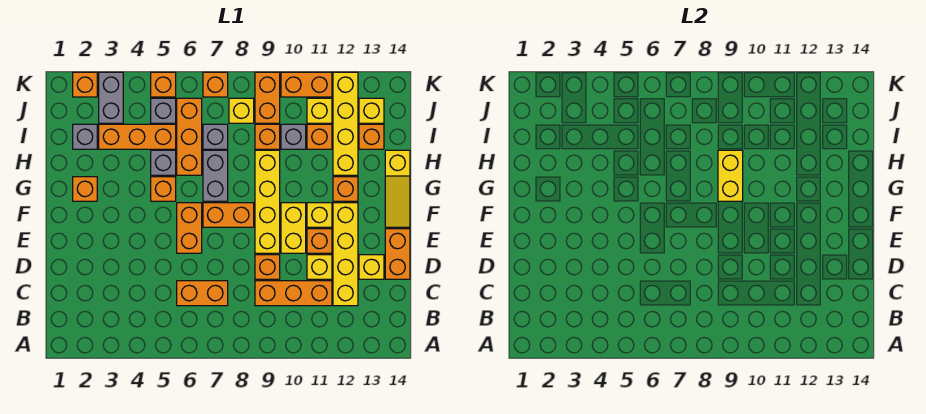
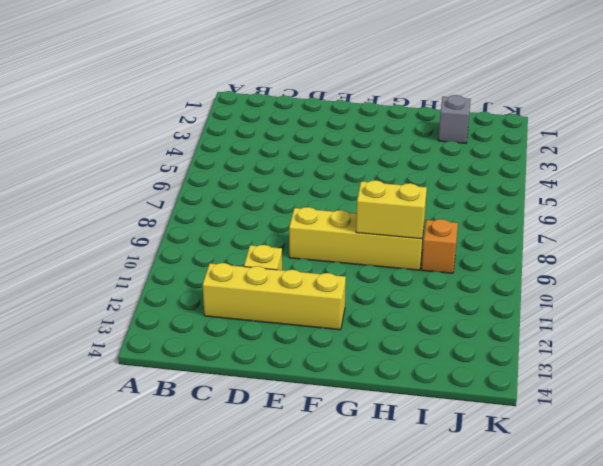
none -> orange brick C6:C7 level 1
none -> orange brick C9:C11 level 1
none -> orange brick D9 level 1
none -> yellow brick D13 level 1

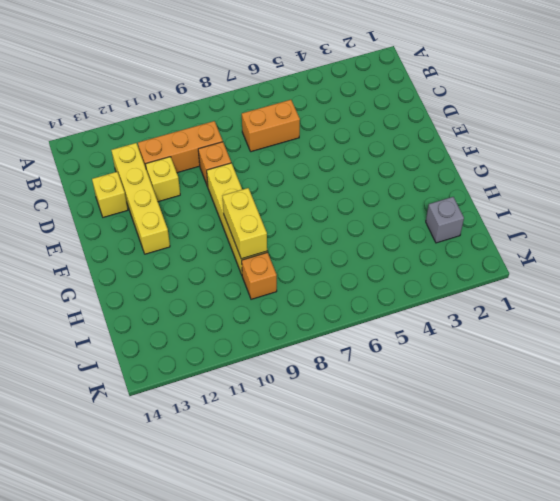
none -> orange brick D14:E14 level 1
none -> orange brick E6:F6 level 1
none -> yellow brick E10:F10 level 1
none -> orange brick E11 level 1

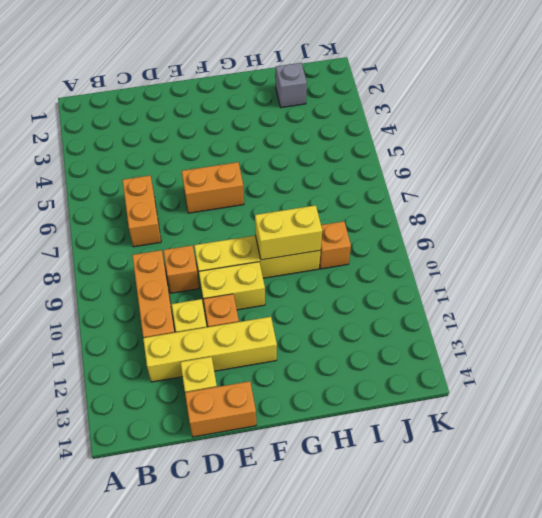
none -> orange brick F7:F8 level 1
none -> yellow brick F11 level 1
none -> yellow slope F14:H14 level 1 top H
none -> orange brick G2 level 1

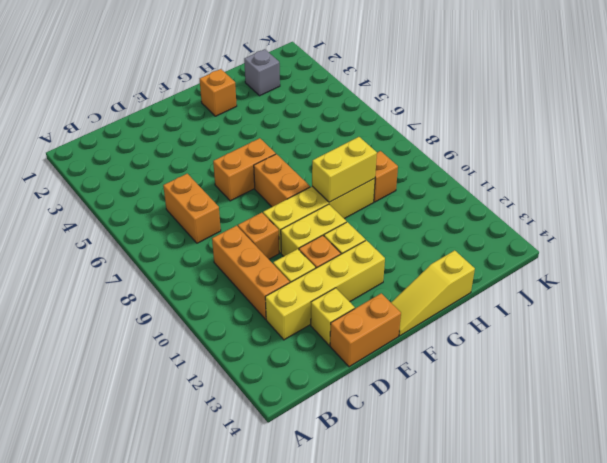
none -> orange brick G5 level 1
none -> grey brick G7:H7 level 1
none -> orange brick G12 level 1
none -> grey brick H5 level 1

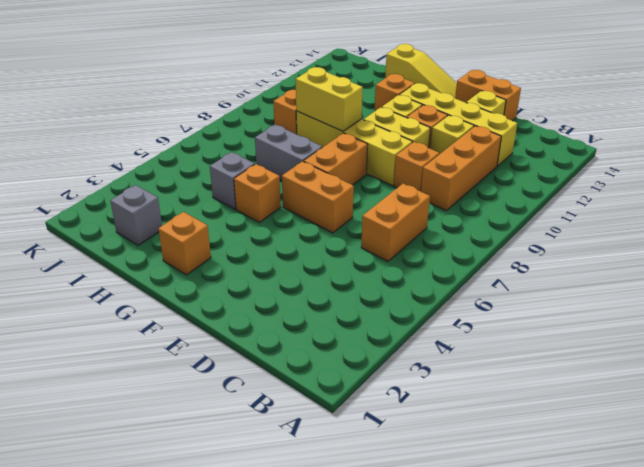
none -> orange brick H6:J6 level 1
none -> yellow brick H12:K12 level 1
none -> orange brick I3:I5 level 1
none -> grey brick I7 level 1

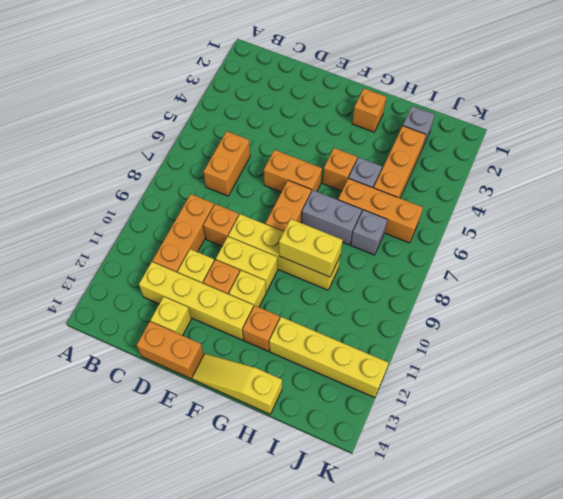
none -> orange brick I9 level 1
none -> grey brick I10 level 1
none -> orange brick I11 level 1
none -> orange brick I13 level 1

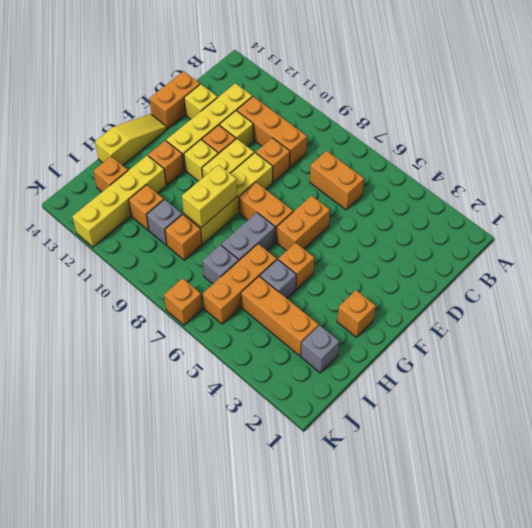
none -> grey brick J3:K3 level 1
none -> grey brick J5 level 1
none -> yellow brick J8 level 1
none -> orange brick J9:K9 level 1

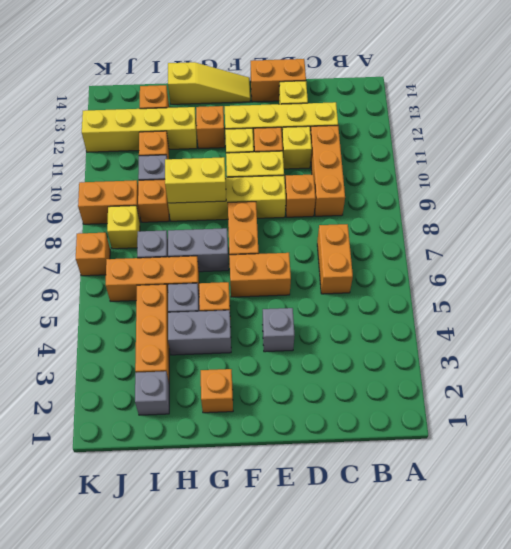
grey brick E4 level 1 -> grey brick J5 level 1
grey brick G4:H4 level 1 -> grey brick J3:K3 level 1
none -> yellow brick J11 level 1
none -> yellow brick J13 level 1
none -> orange brick K2 level 1
none -> orange brick K5 level 1

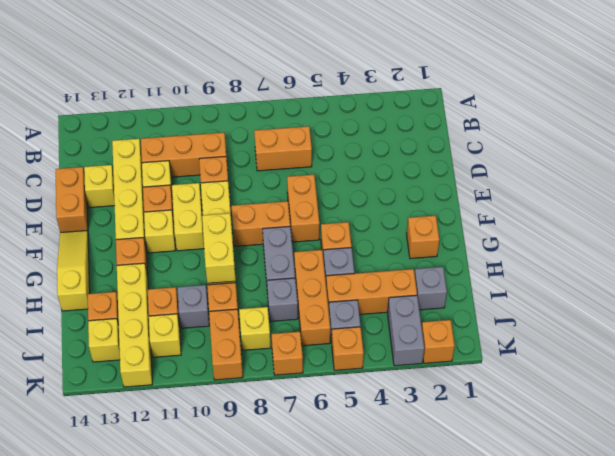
none -> orange brick K10:K11 level 1

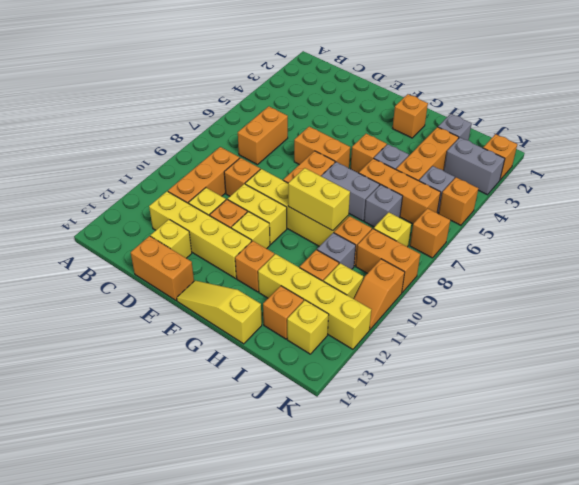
orange slope K10:K11 level 1 top 10 -> orange brick K10:K11 level 1

